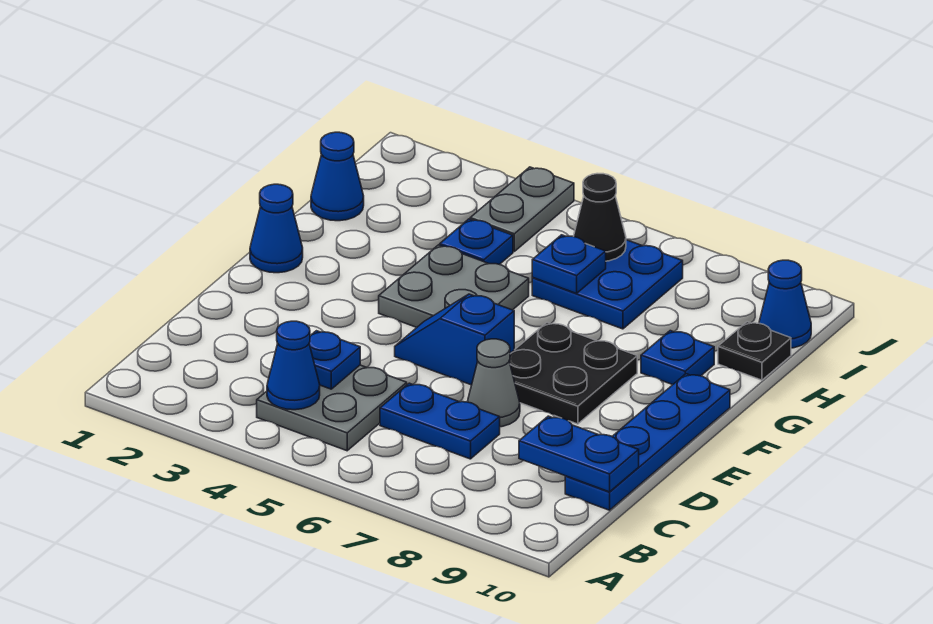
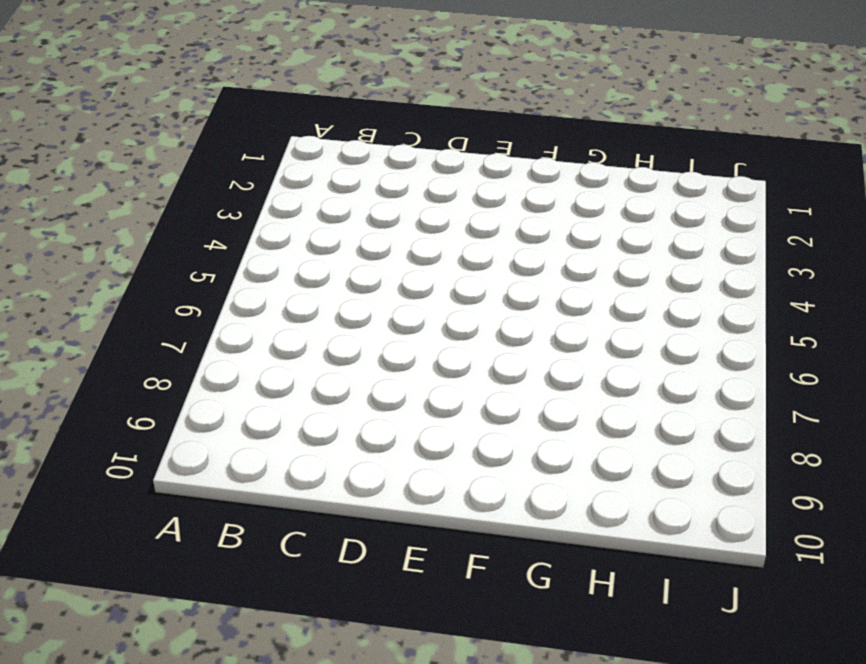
none -> grey plate B4:C5 level 1
none -> blue plate C6:C7 level 1
none -> blue plate C10:F10 level 1

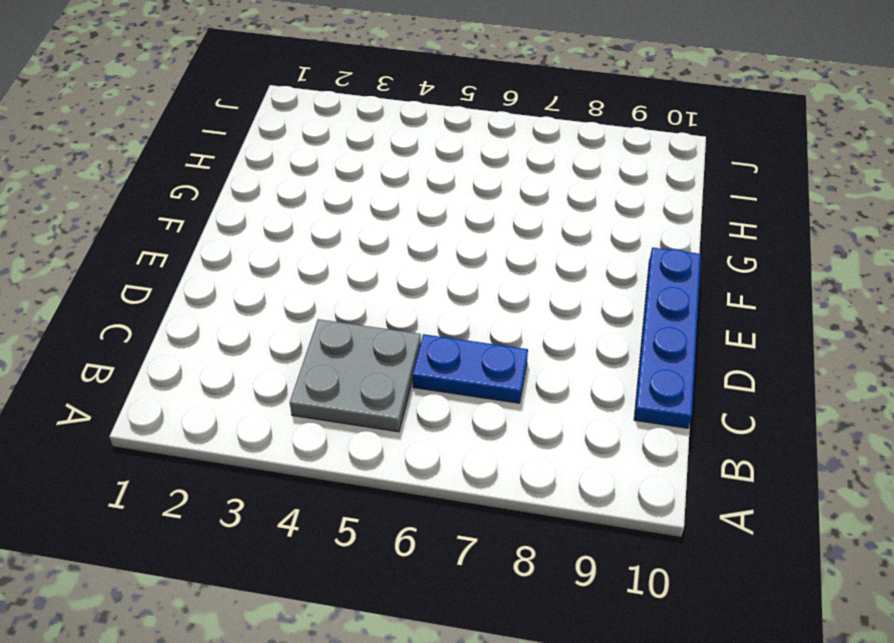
none -> grey cone D7 level 1
none -> blue slope E5:E6 level 1 top 6
none -> black plate E7:F8 level 1

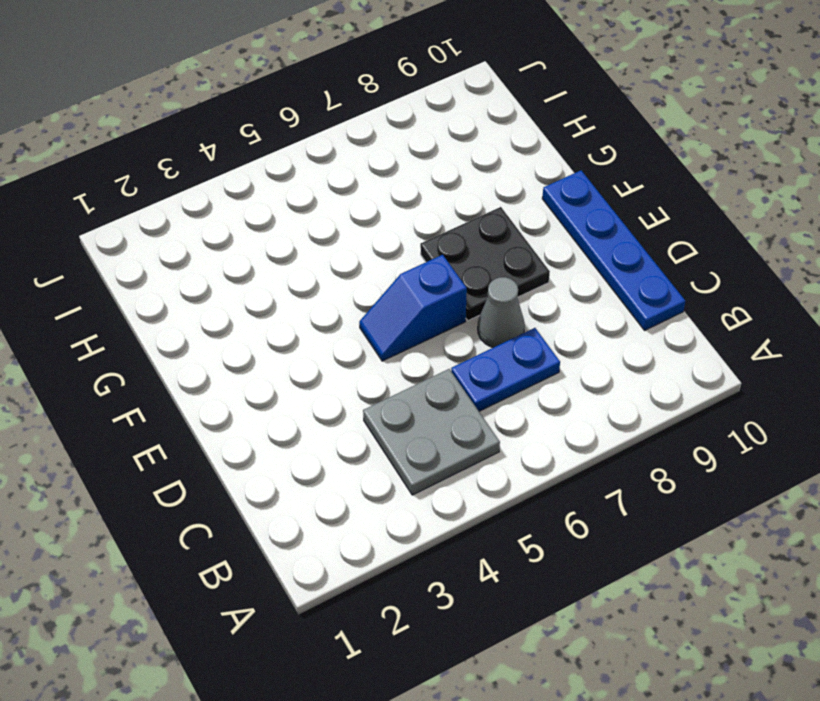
none -> blue cone F1 level 1
none -> grey plate F4:G5 level 1
none -> blue plate G9 level 1

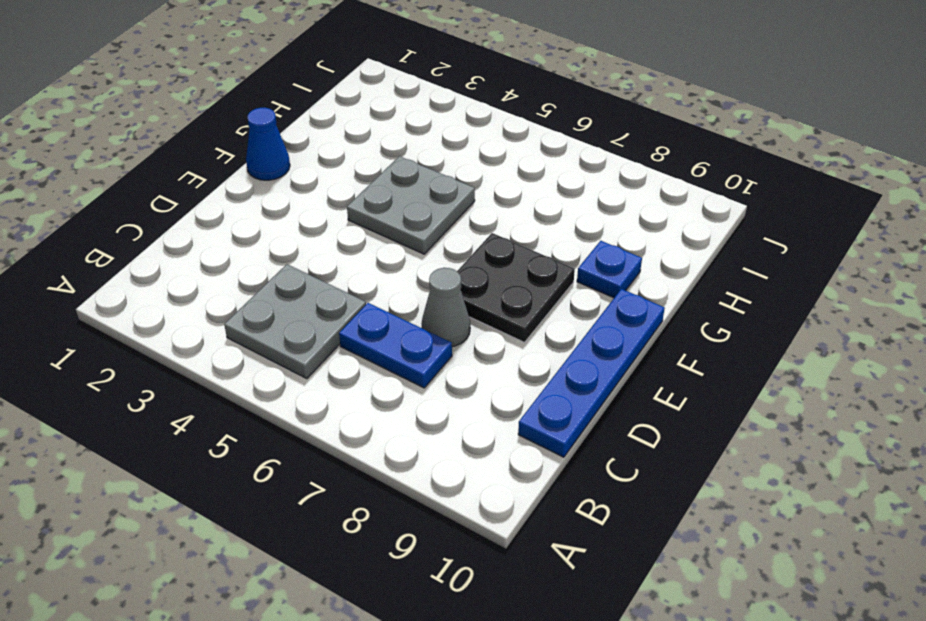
none -> blue slope E5:E6 level 1 top 6
none -> blue cone H1 level 1
none -> blue plate H4 level 1

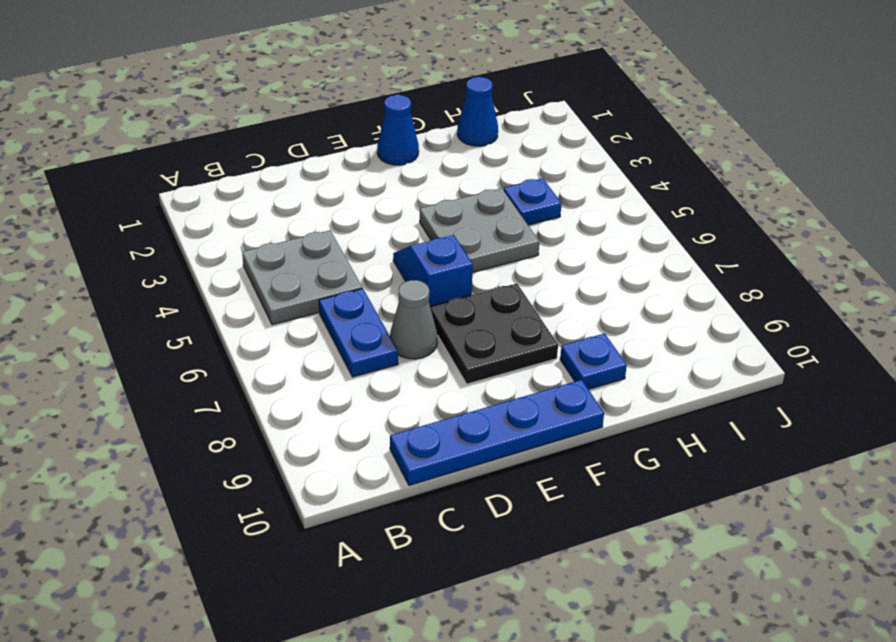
none -> blue plate H6:I7 level 1
none -> black plate H10 level 1
none -> grey plate I4:J4 level 1

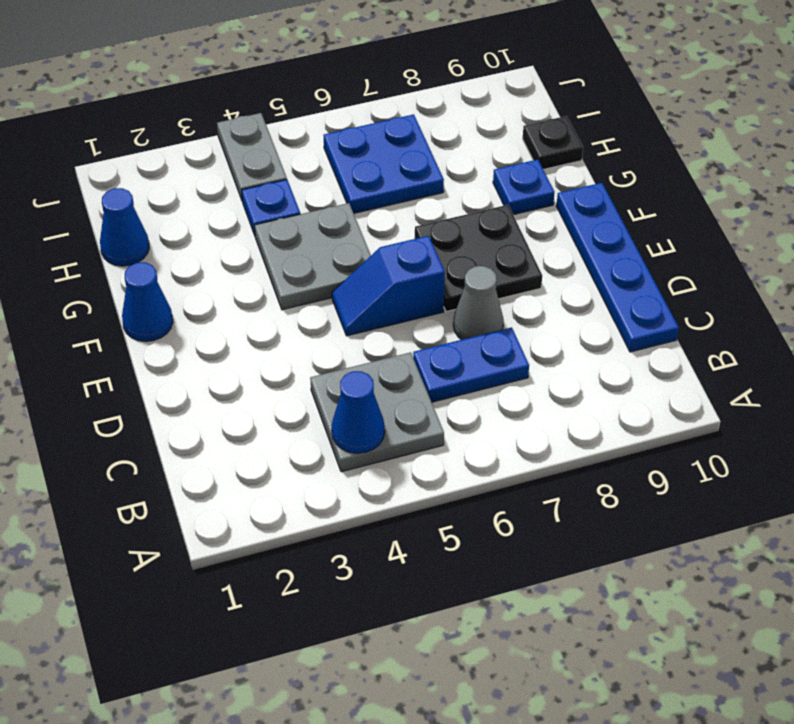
none -> blue cone I10 level 1
none -> blue plate C4 level 2
none -> blue plate C9:C10 level 2

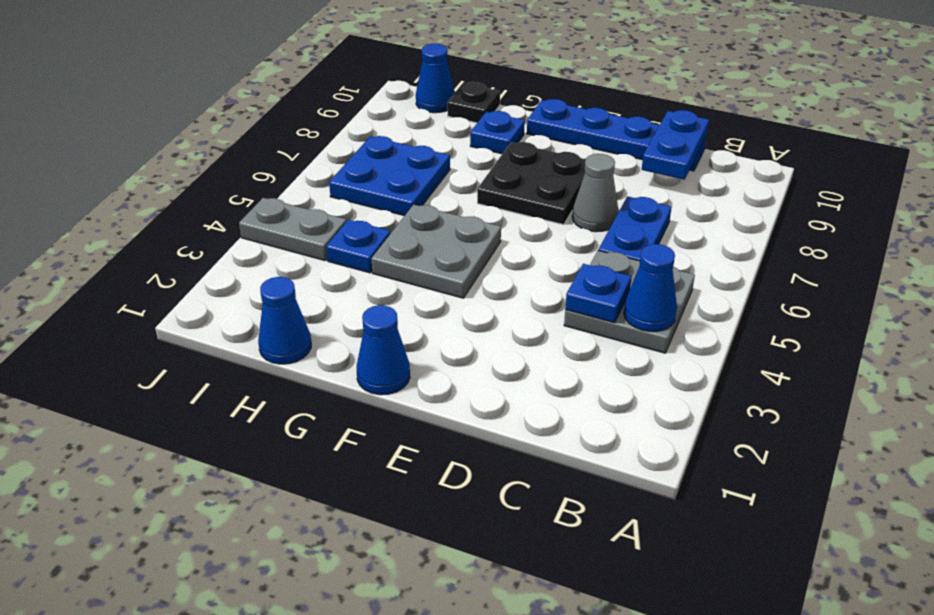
none -> blue slope E5:E6 level 1 top 6
none -> blue plate H6 level 2
none -> black cone I6 level 2

